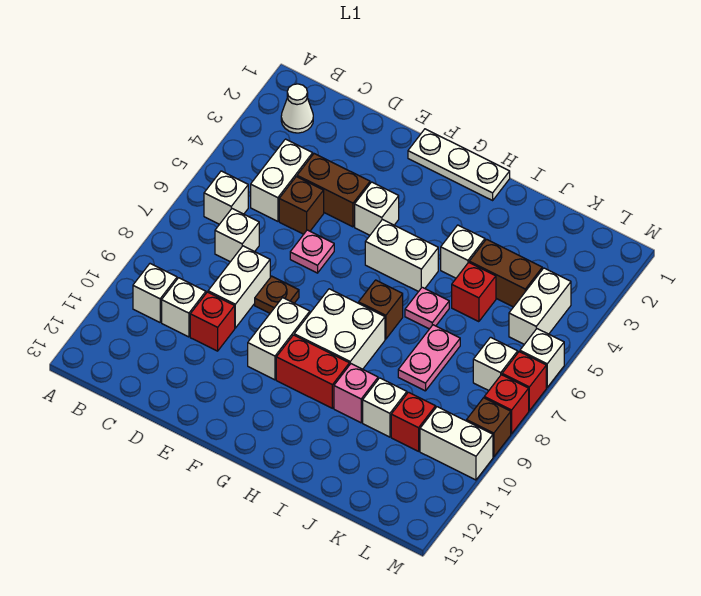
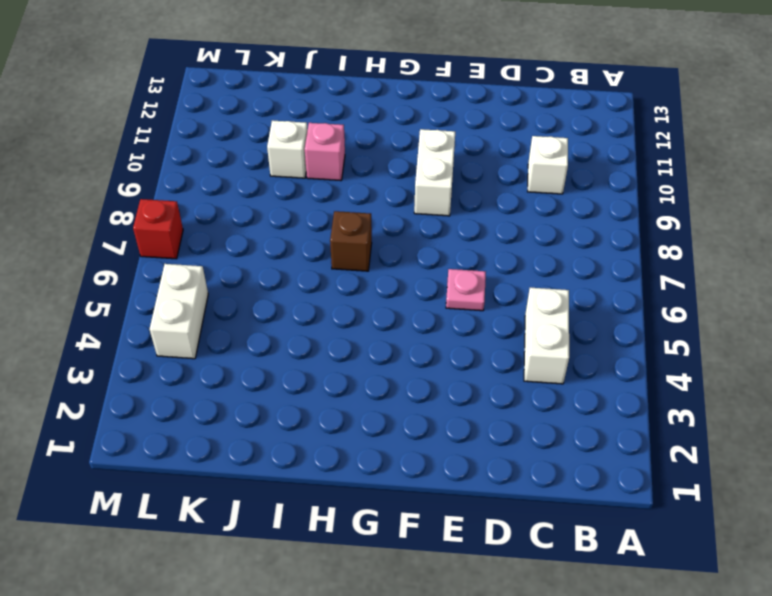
none -> white cone B2 level 1
none -> white brick B6 level 1
none -> white brick B10 level 1
none -> white brick C7 level 1

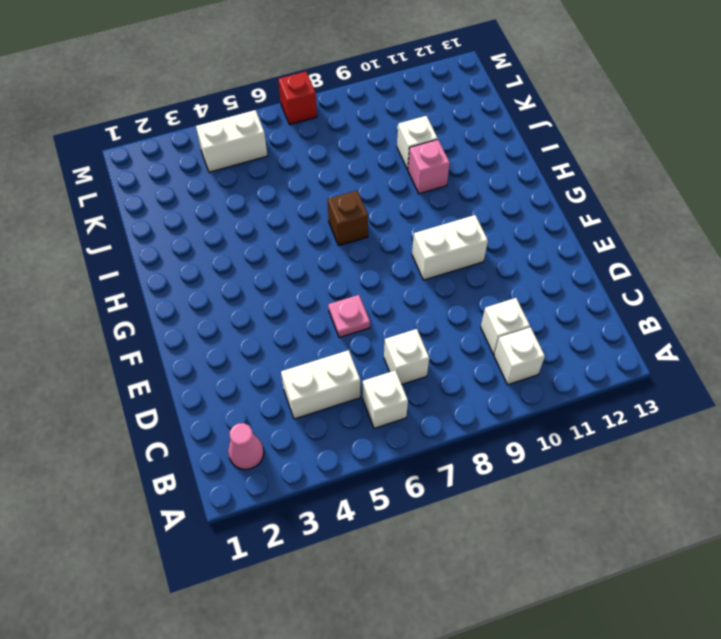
pink cone B2 level 1 -> white cone B2 level 1
none -> brown brick D4:E4 level 1
none -> brown brick D5 level 1
none -> white brick D8:D9 level 1
none -> red brick D10 level 1

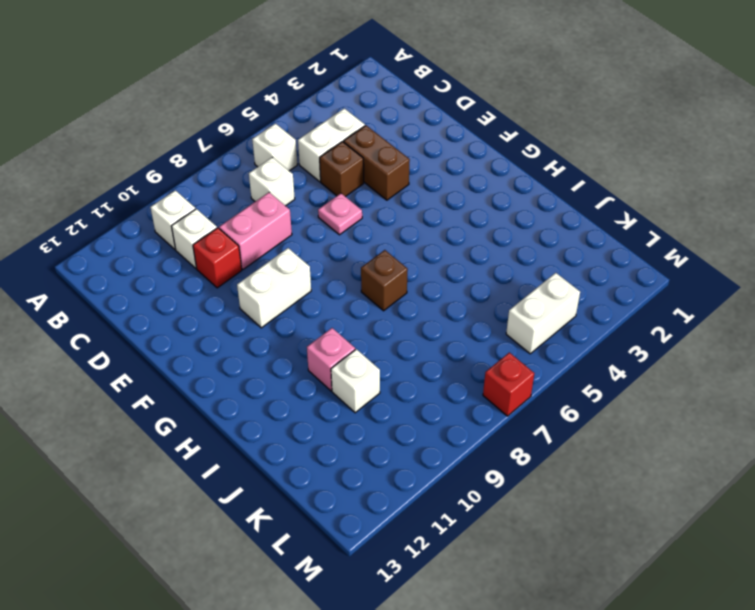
pink brick D8:D9 level 1 -> white brick D8:D9 level 1
none -> white cone B2 level 1
none -> brown plate E8 level 1
none -> white plate F1:H1 level 1
none -> white brick F4 level 1

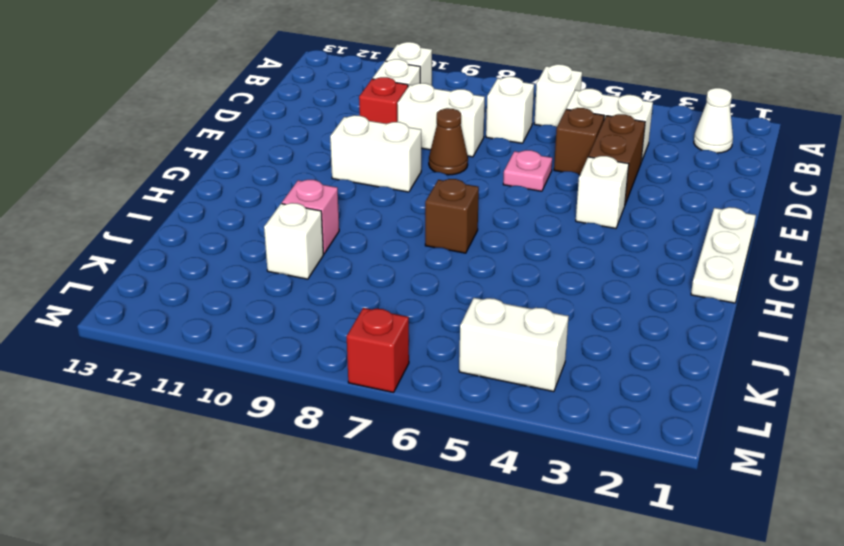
brown cone E8 level 1 -> brown plate E8 level 1
none -> white brick G5:H5 level 1
none -> white brick G8:H9 level 1
none -> red brick G10:H10 level 1
none -> white brick I4 level 1

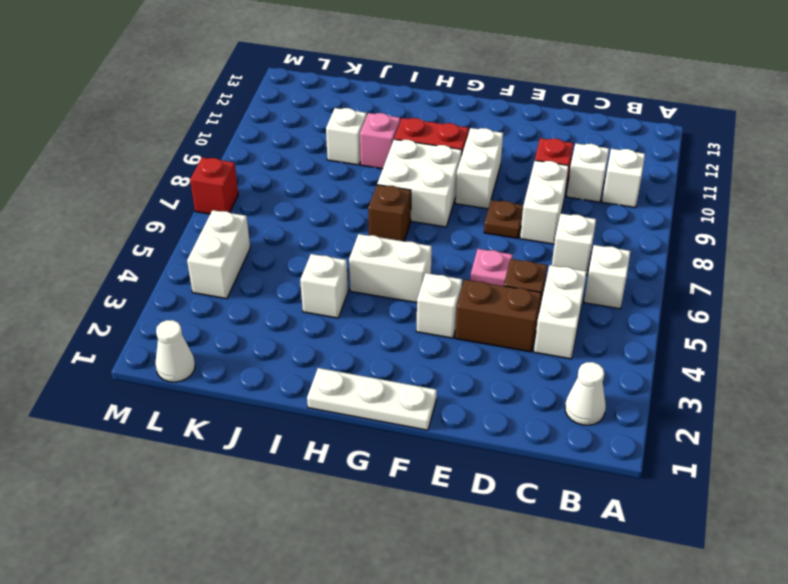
white cone L1 level 1 -> none
none -> pink plate I6 level 1
none -> brown brick J4:K4 level 1
none -> red brick J5 level 1
none -> pink plate J7:J8 level 1

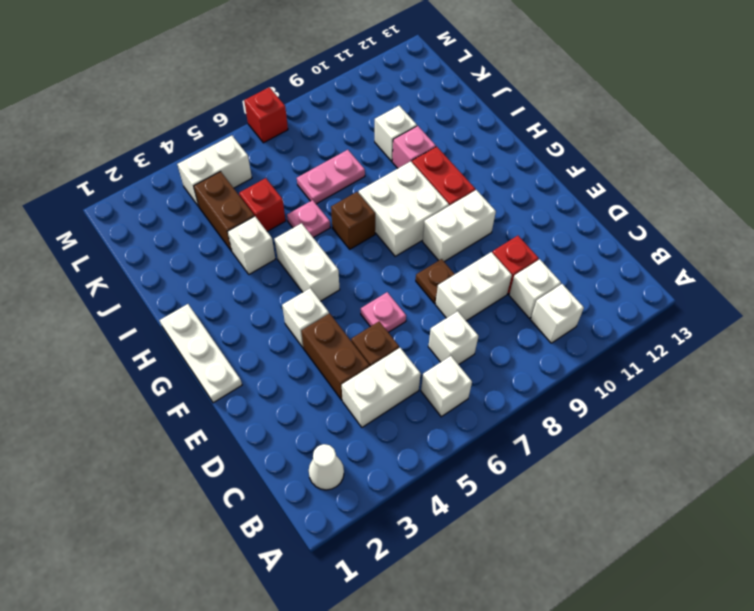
none -> red brick K10 level 1
none -> white brick L7 level 1
none -> white brick L10:M10 level 1
none -> white brick M6 level 1

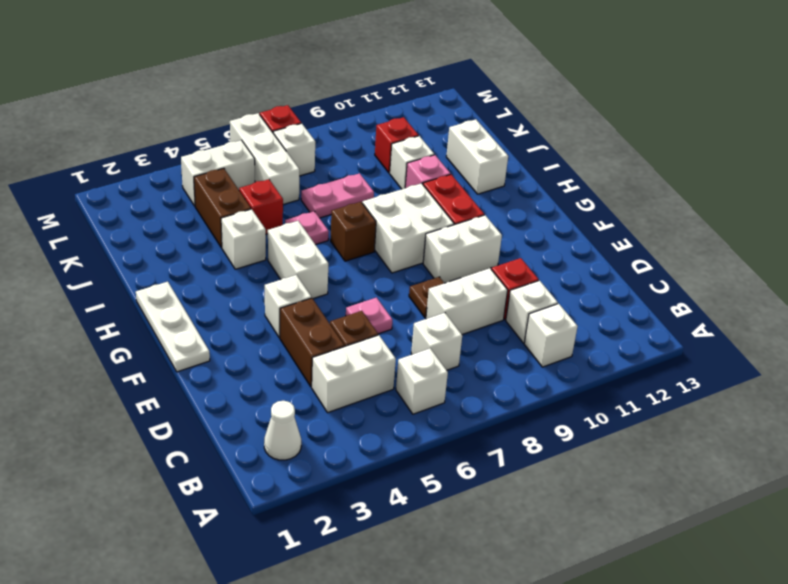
white brick I12:J12 level 1 -> white brick L10:M10 level 1
white brick K6:M6 level 1 -> white brick M6 level 1
none -> red brick M8 level 1
none -> brown brick M9 level 1

